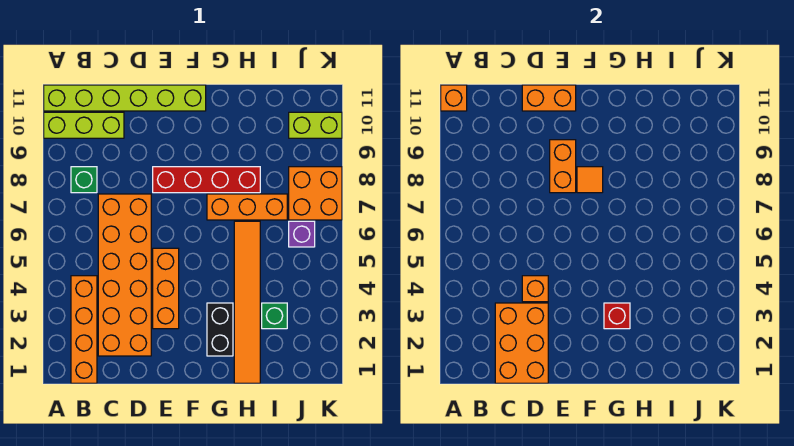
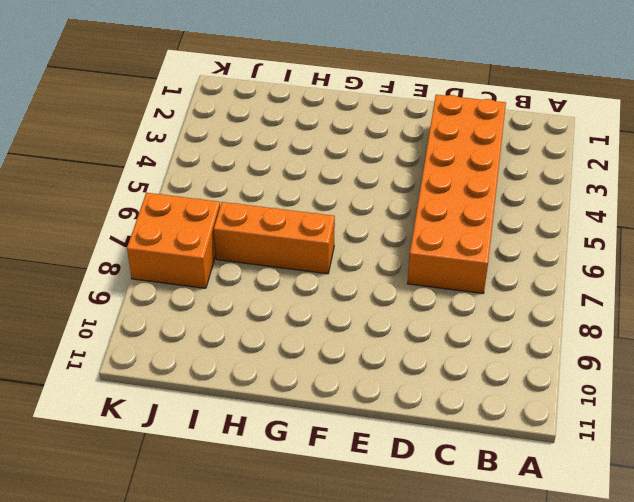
none -> lime brick A10:C10 level 1
none -> lime brick A11:F11 level 1
none -> orange brick B1:B4 level 1

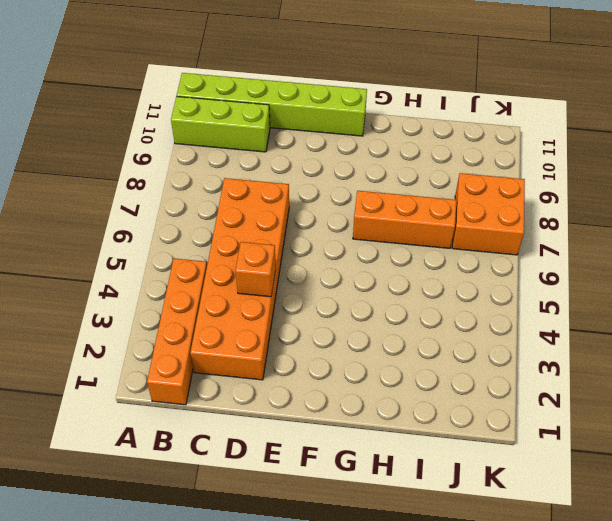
none -> green brick B8 level 1
none -> orange brick E3:E5 level 1
none -> red brick E8:H8 level 1

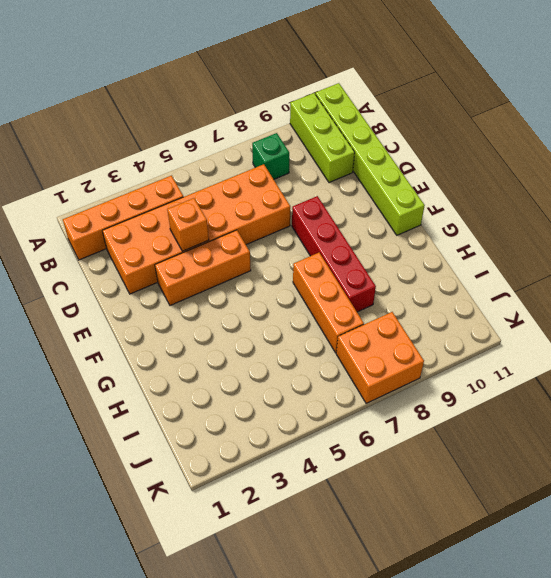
none -> black brick G2:G3 level 1
none -> orange tile H1:H6 level 1
none -> green brick I3 level 1

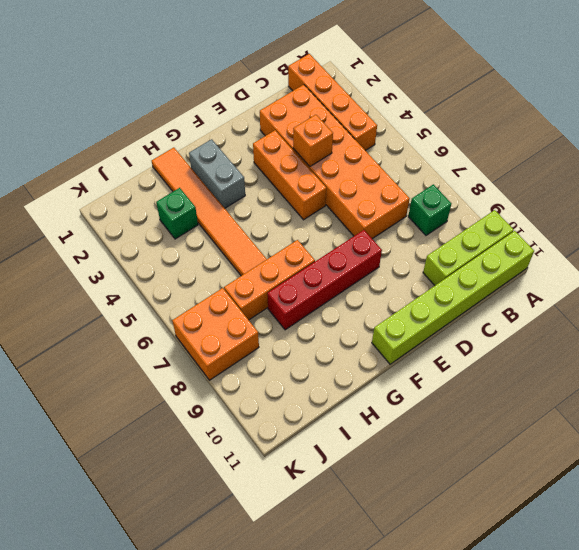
grey brick G2:G3 level 1 -> black brick G2:G3 level 1
none -> purple brick J6 level 1
none -> lime brick J10:K10 level 1
none -> orange brick A11 level 2

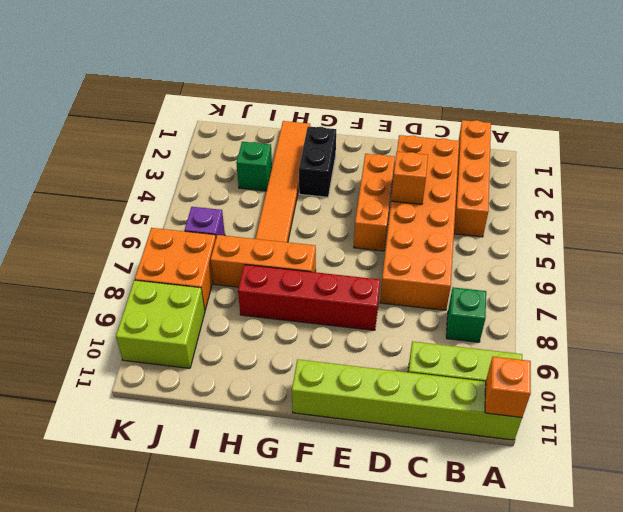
lime brick J9:K10 level 1 -> lime brick J10:K10 level 1
none -> orange brick C1:D3 level 2
none -> orange brick D11:E11 level 2
none -> orange brick E8:E9 level 2

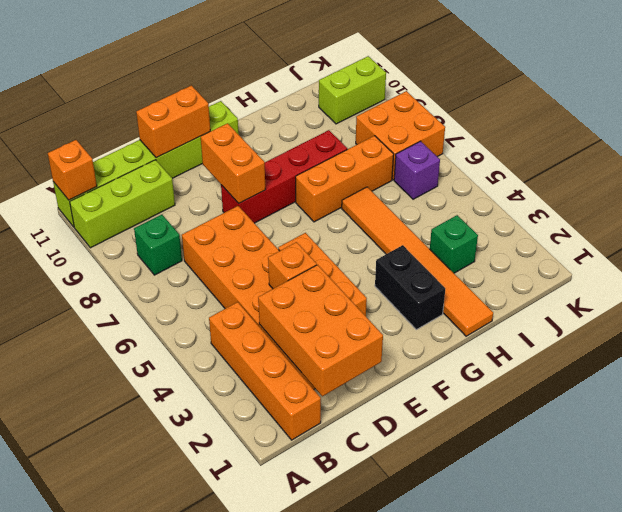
none -> orange tile F8 level 2
none -> red brick G3 level 2

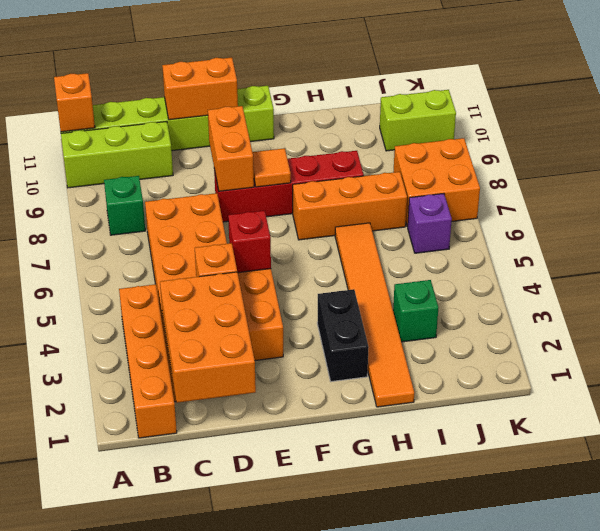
red brick E5 level 2 -> red brick G3 level 2

